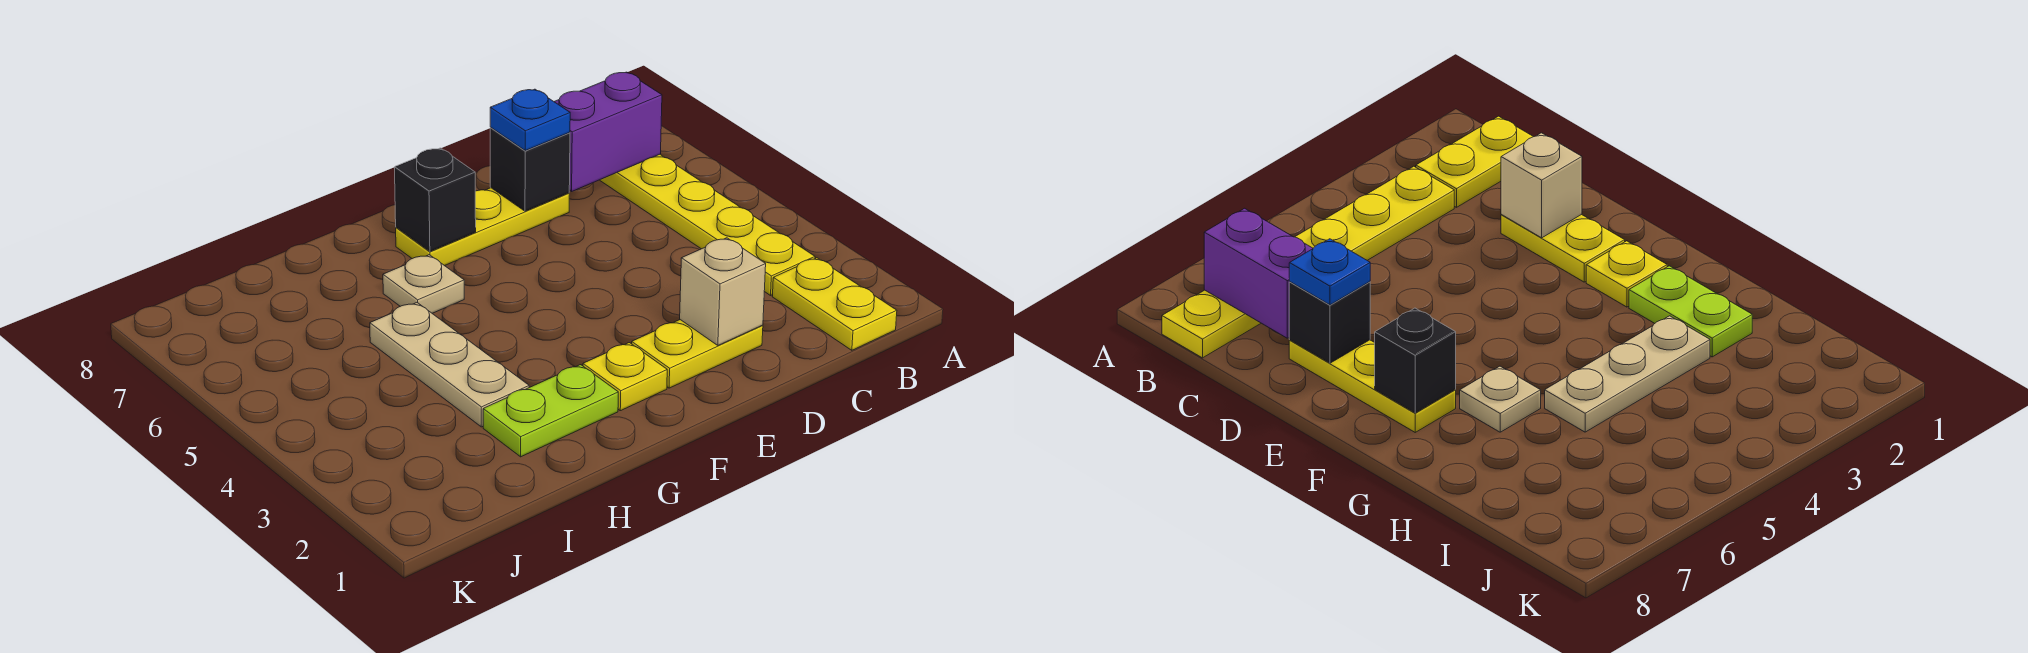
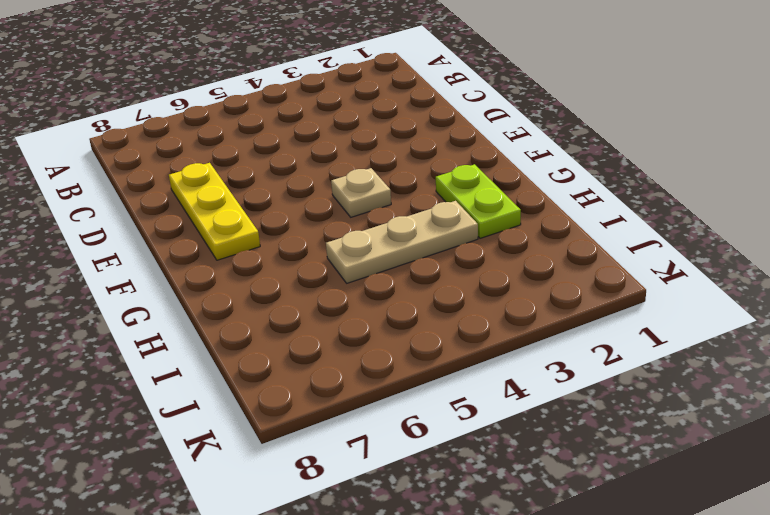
tan plate F4 level 1 -> tan plate G6 level 1
none -> yellow plate B1:B2 level 1
none -> yellow plate B3:B8 level 1
none -> yellow plate D2:E2 level 1

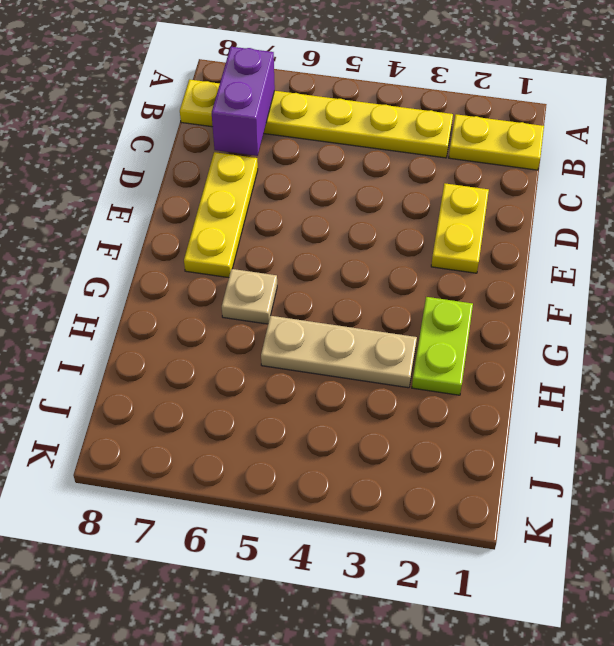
none -> yellow plate F2 level 1
none -> tan brick D2 level 2
none -> black brick D7 level 2

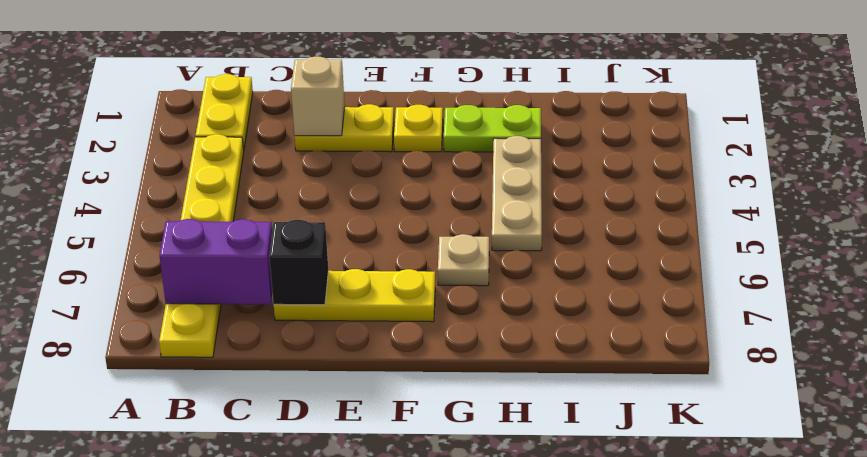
none -> black brick F7 level 2
none -> blue plate D7 level 3

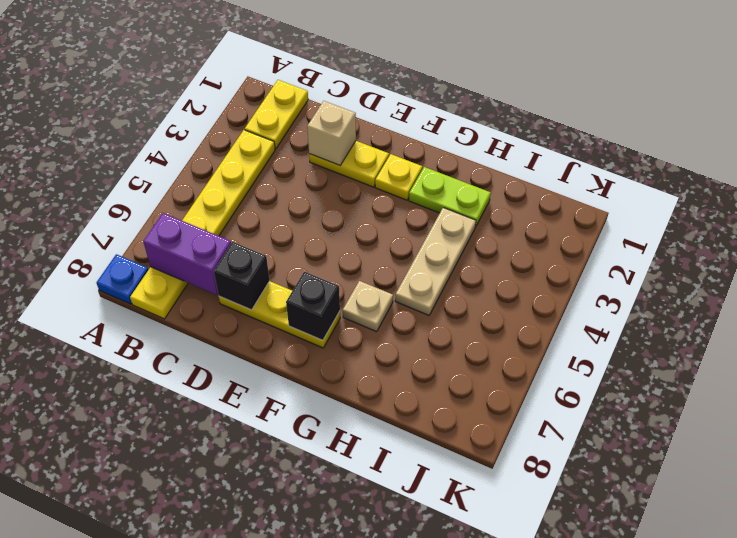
blue plate A8 level 1 -> blue plate D7 level 3

